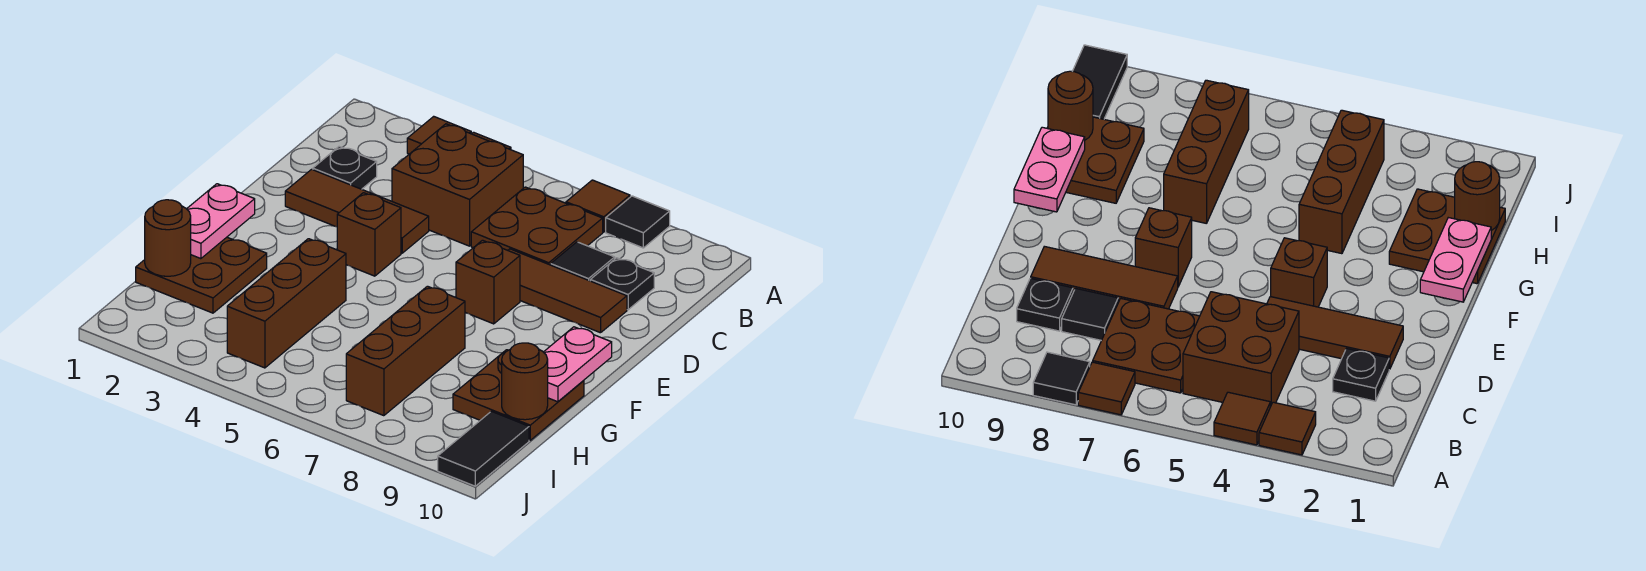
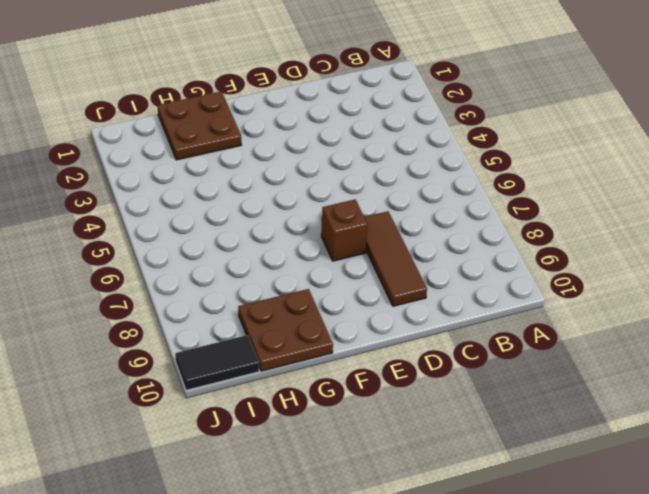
none -> brown tile A3 level 1
none -> brown tile A4 level 1
none -> brown tile A7 level 1

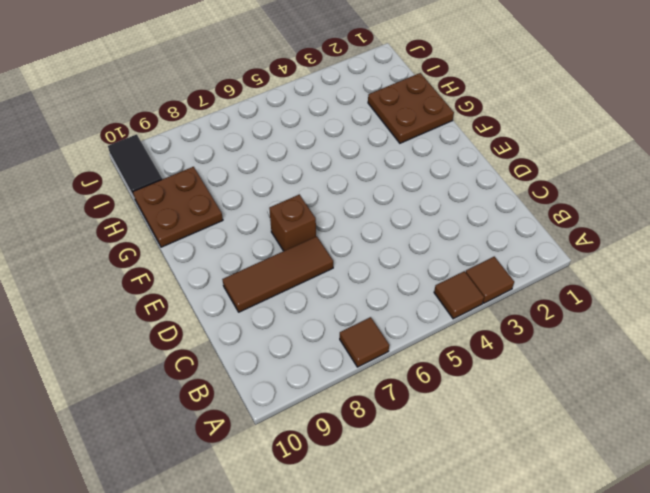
none -> black tile A8 level 1
none -> brown brick B4:C5 level 1
none -> brown plate B6:C7 level 1

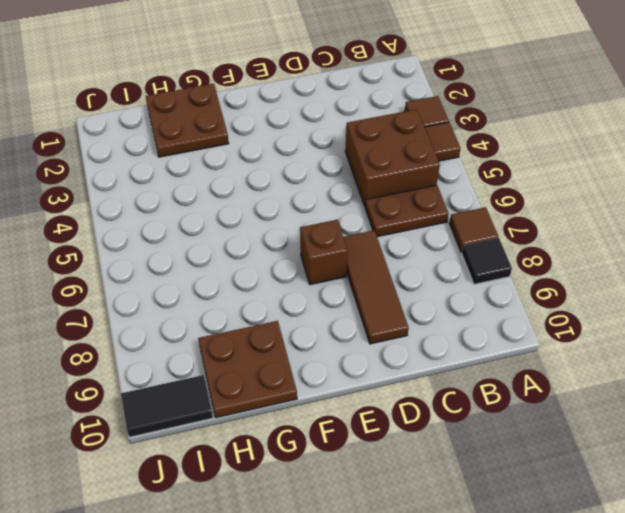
brown plate B6:C6 level 1 -> brown plate B6:C7 level 1
none -> black plate C2 level 1
none -> black tile C8 level 1
none -> black plate C9 level 1

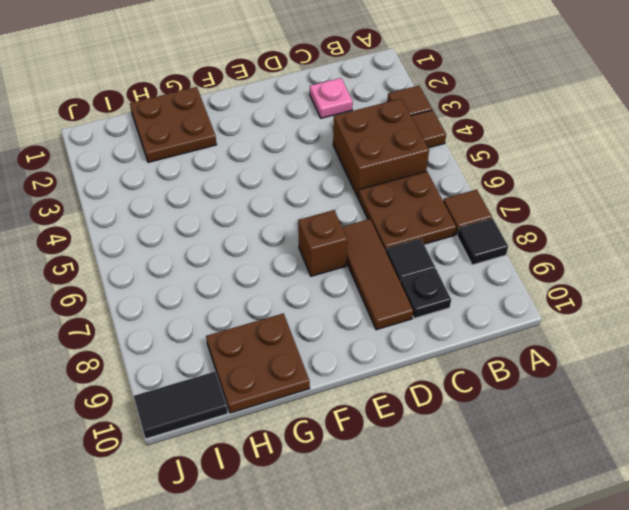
pink plate C2 level 1 -> black plate C2 level 1
none -> brown tile D2:D4 level 1
none -> brown brick E4 level 1
none -> brown brick G4:I4 level 1

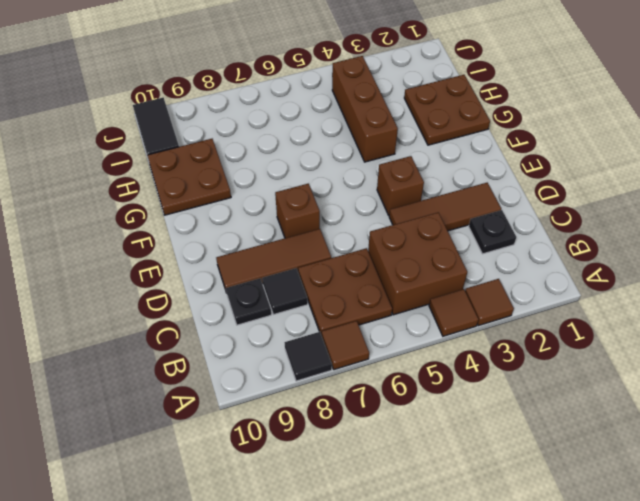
none -> brown brick G7:I7 level 1
none -> pink plate F1:G1 level 2
none -> pink plate F10:G10 level 2

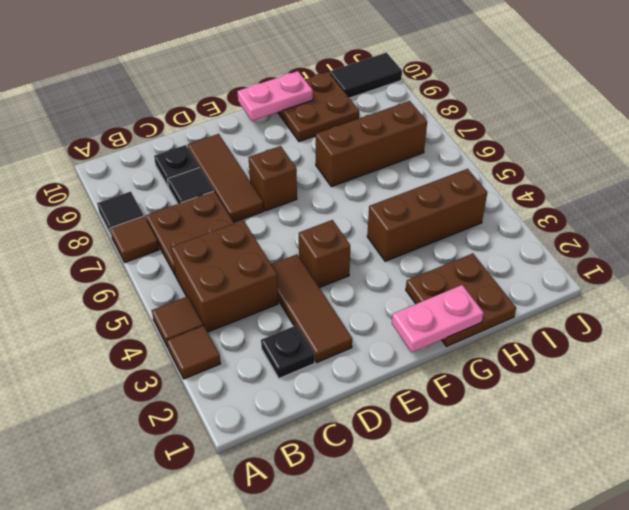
none -> brown round brick H1 level 2
none -> brown round brick H10 level 2

